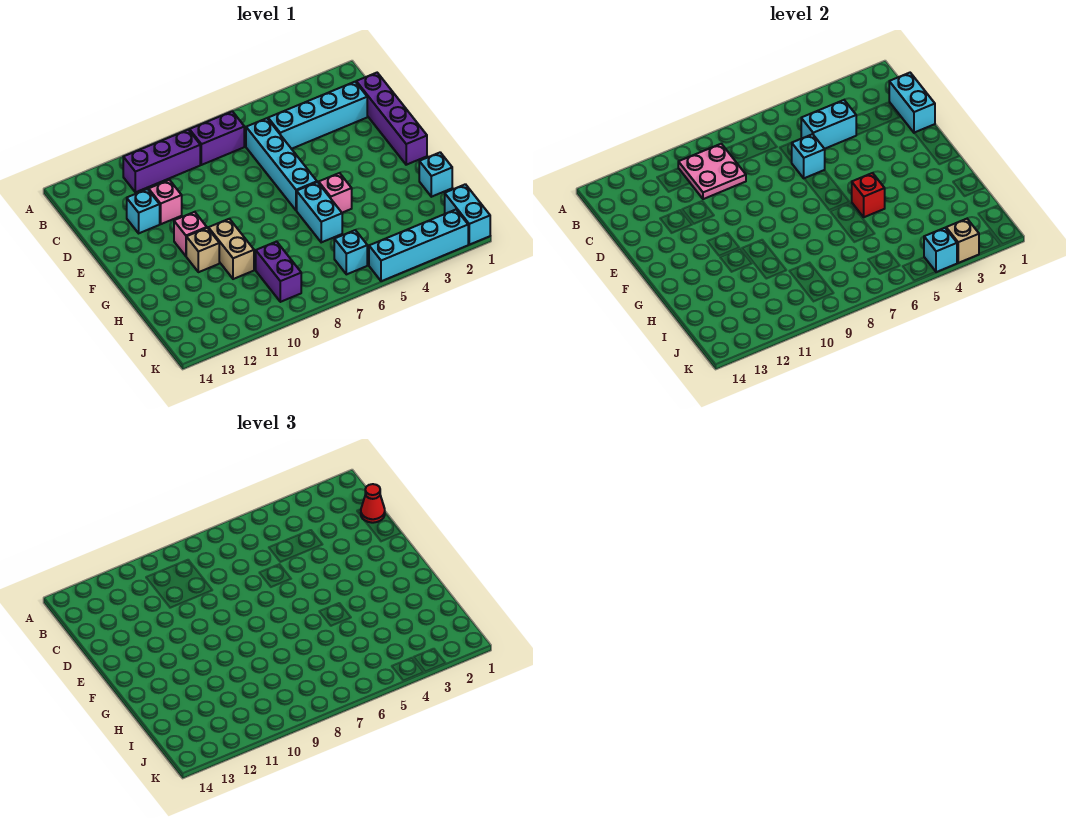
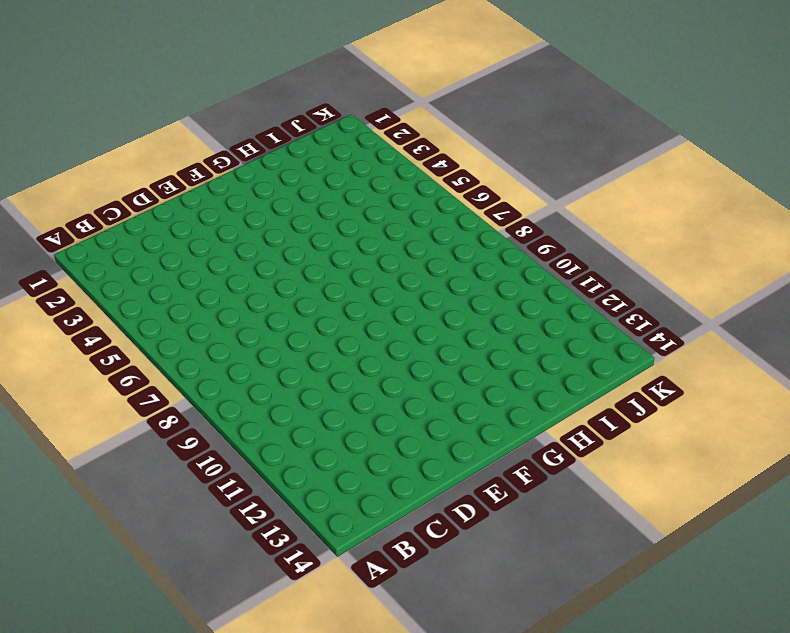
none -> purple brick B7:B8 level 1
none -> purple brick B9:B11 level 1
none -> purple brick C1:F1 level 1

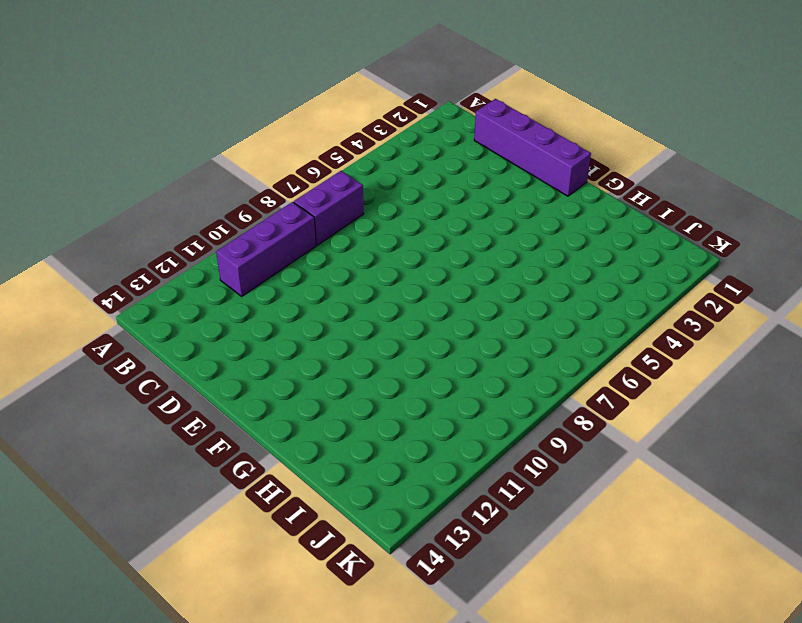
none -> cyan brick C2:C5 level 1
none -> cyan brick C6:F6 level 1
none -> pink brick D11 level 1

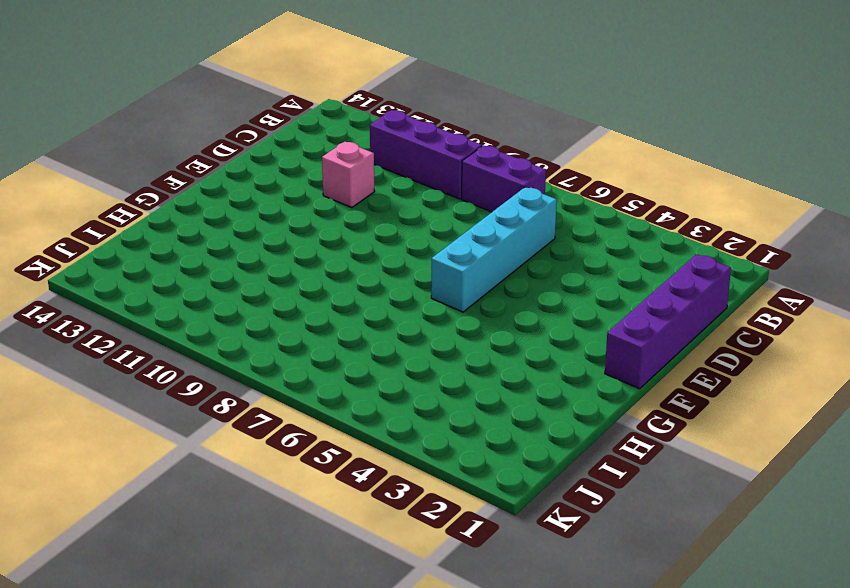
none -> cyan brick C2:C5 level 1
none -> cyan brick D12 level 1
none -> pink brick F11 level 1

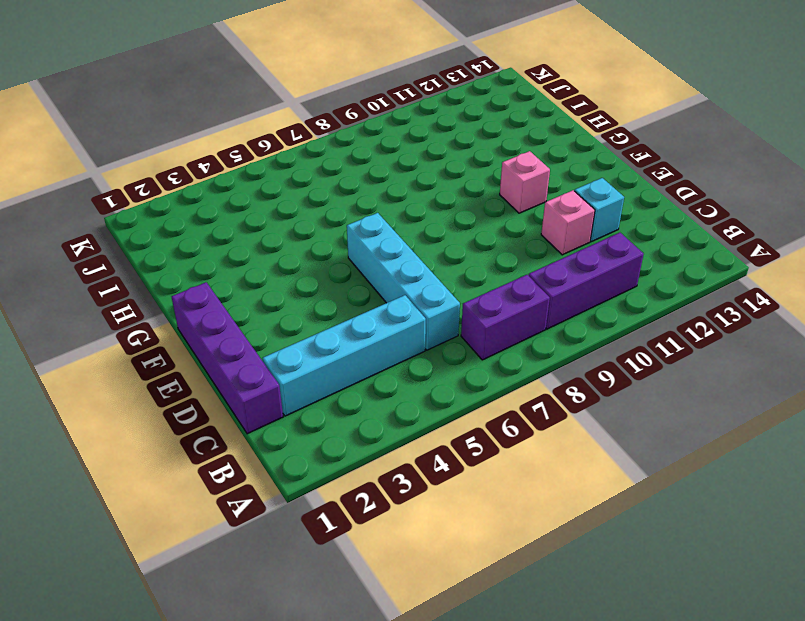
none -> pink brick G5 level 1
none -> cyan brick G6:H6 level 1
none -> tan brick G10:H10 level 1

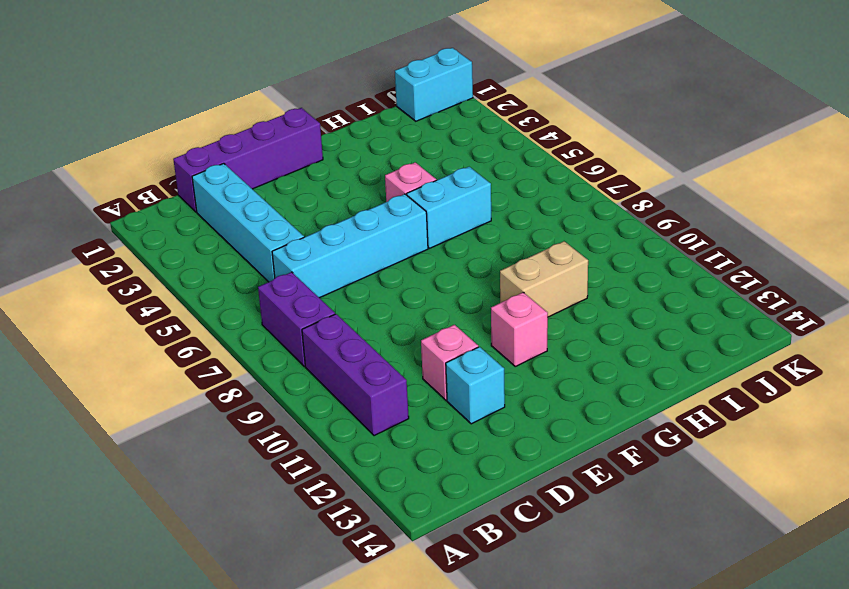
none -> tan brick G11 level 1
none -> cyan brick H1 level 1
none -> purple brick I9:J9 level 1

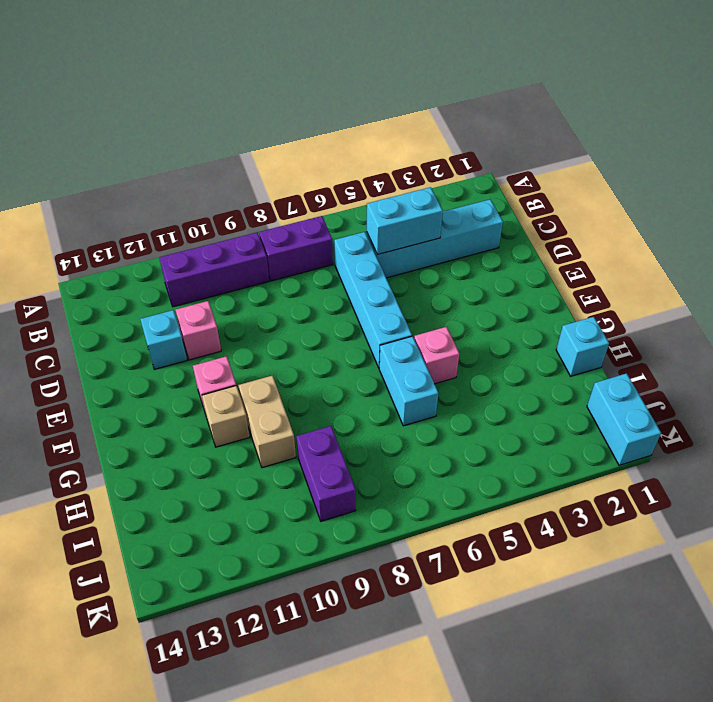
none -> purple brick C1:F1 level 1
none -> cyan brick J6 level 1
none -> cyan brick K2:K5 level 1

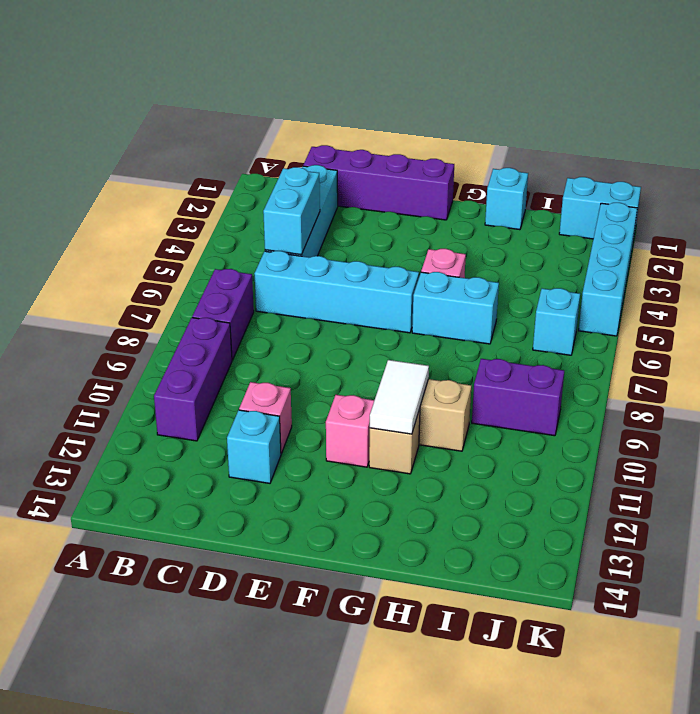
white tile G10:G11 level 2 -> none
none -> pink plate B9:C10 level 2
none -> cyan brick C1:D1 level 2
none -> cyan brick D6 level 2

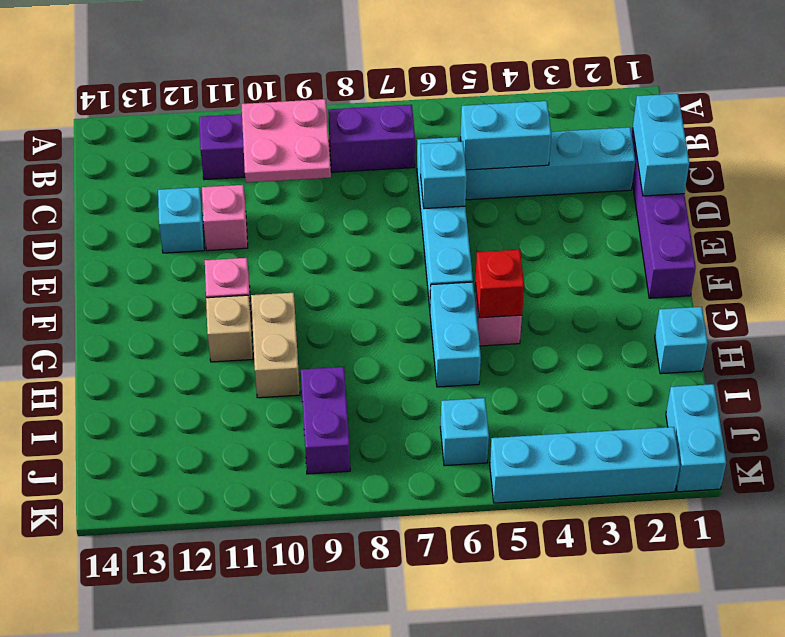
none -> tan brick K3 level 2
none -> cyan brick K4 level 2
none -> red cone C1 level 3

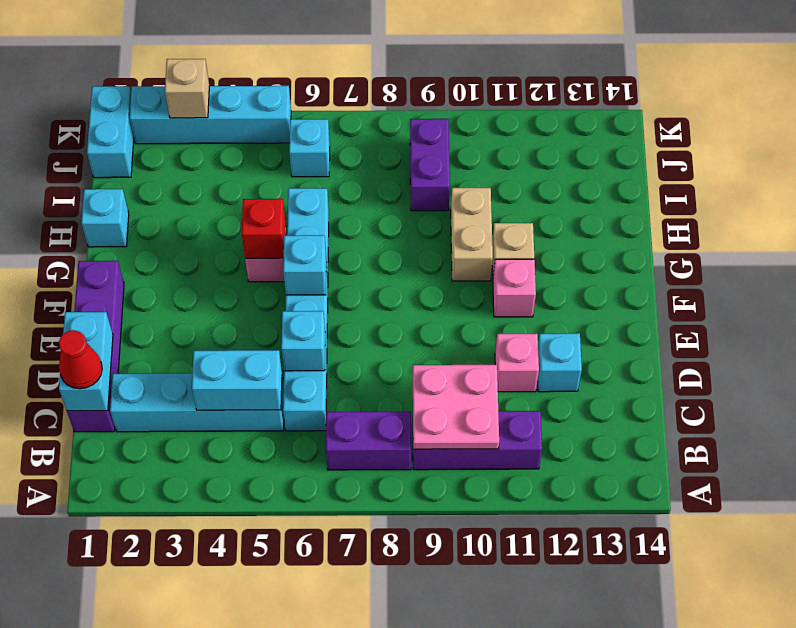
cyan brick F6 level 2 -> cyan brick K4 level 2

